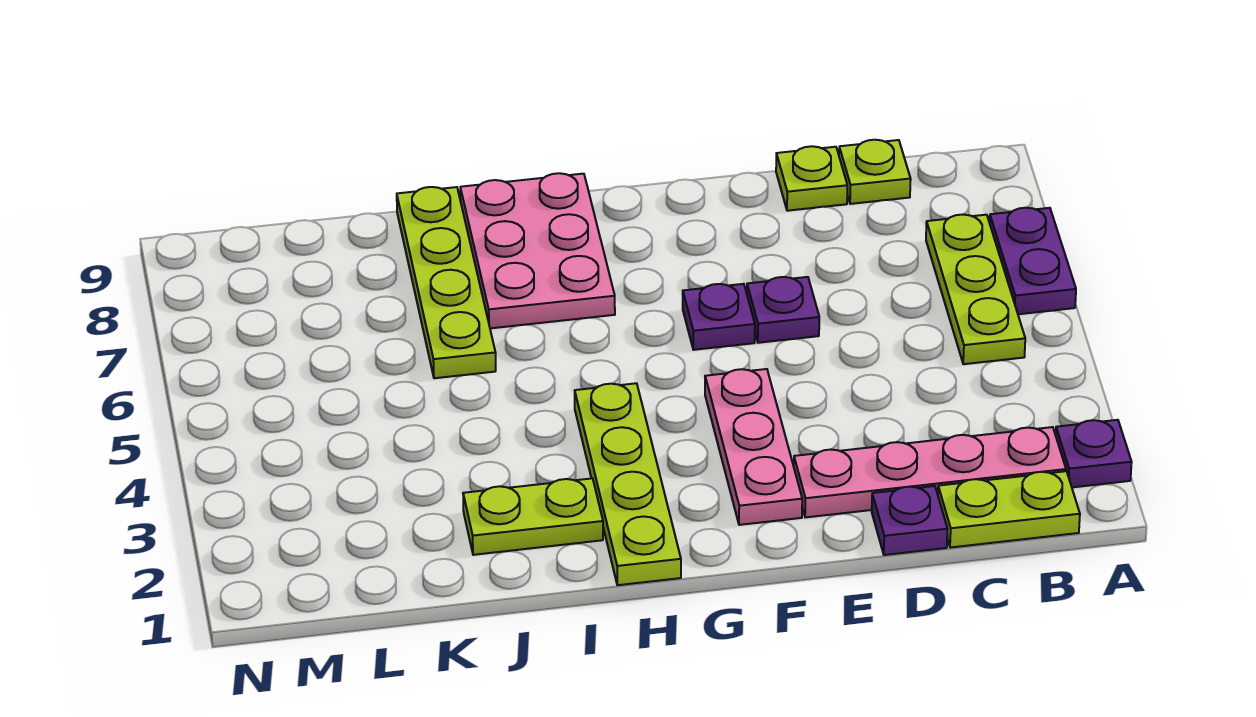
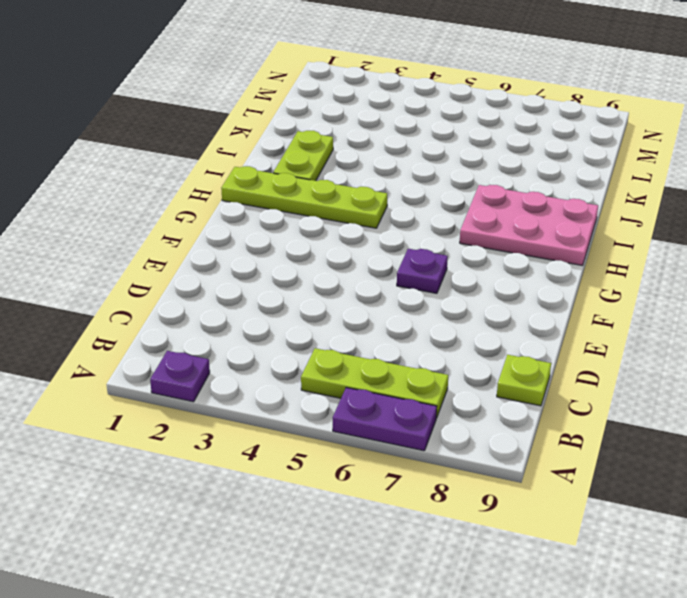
none -> lime plate B1:C1 level 1
none -> pink plate B2:E2 level 1
none -> purple plate D1 level 1

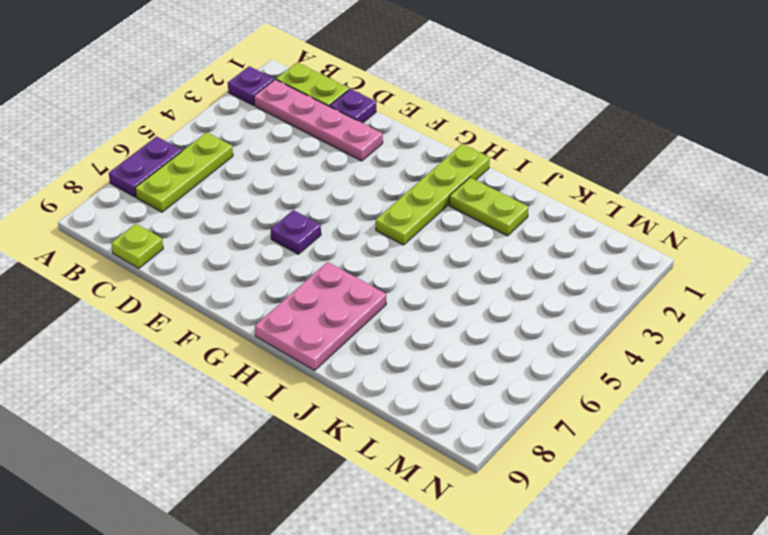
none -> lime plate D9 level 1
none -> purple plate E6 level 1
none -> pink plate F2:F4 level 1

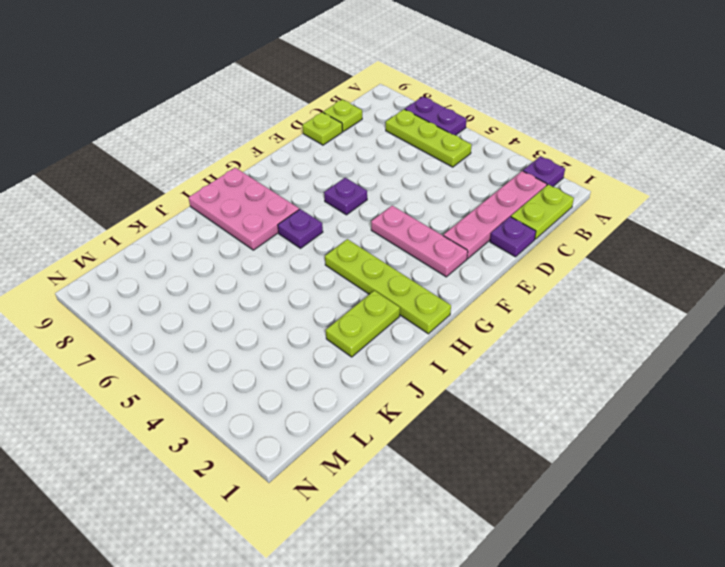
purple plate H6 level 1 -> purple plate E6 level 1
none -> lime plate J6:J9 level 1

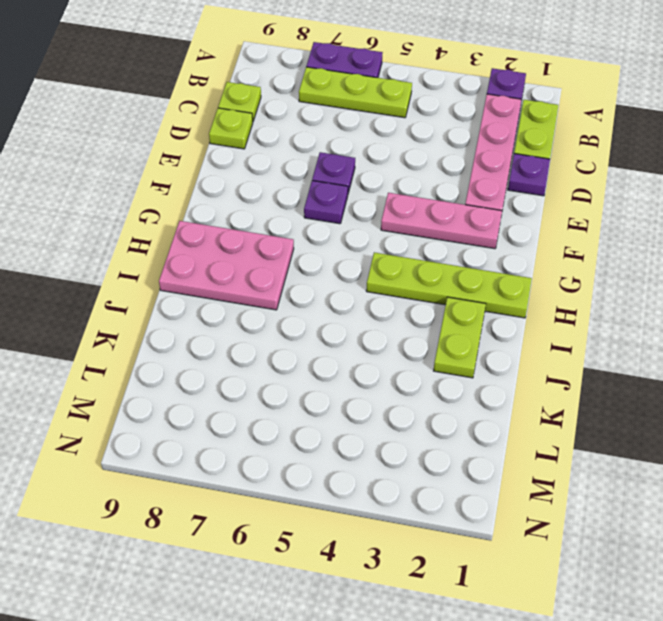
none -> lime plate J6:J9 level 1

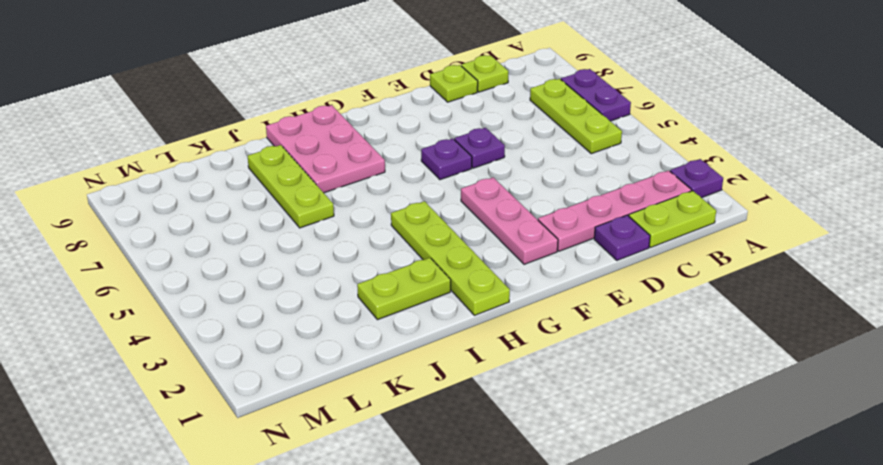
lime plate J6:J8 level 1 -> lime plate J6:J9 level 1

